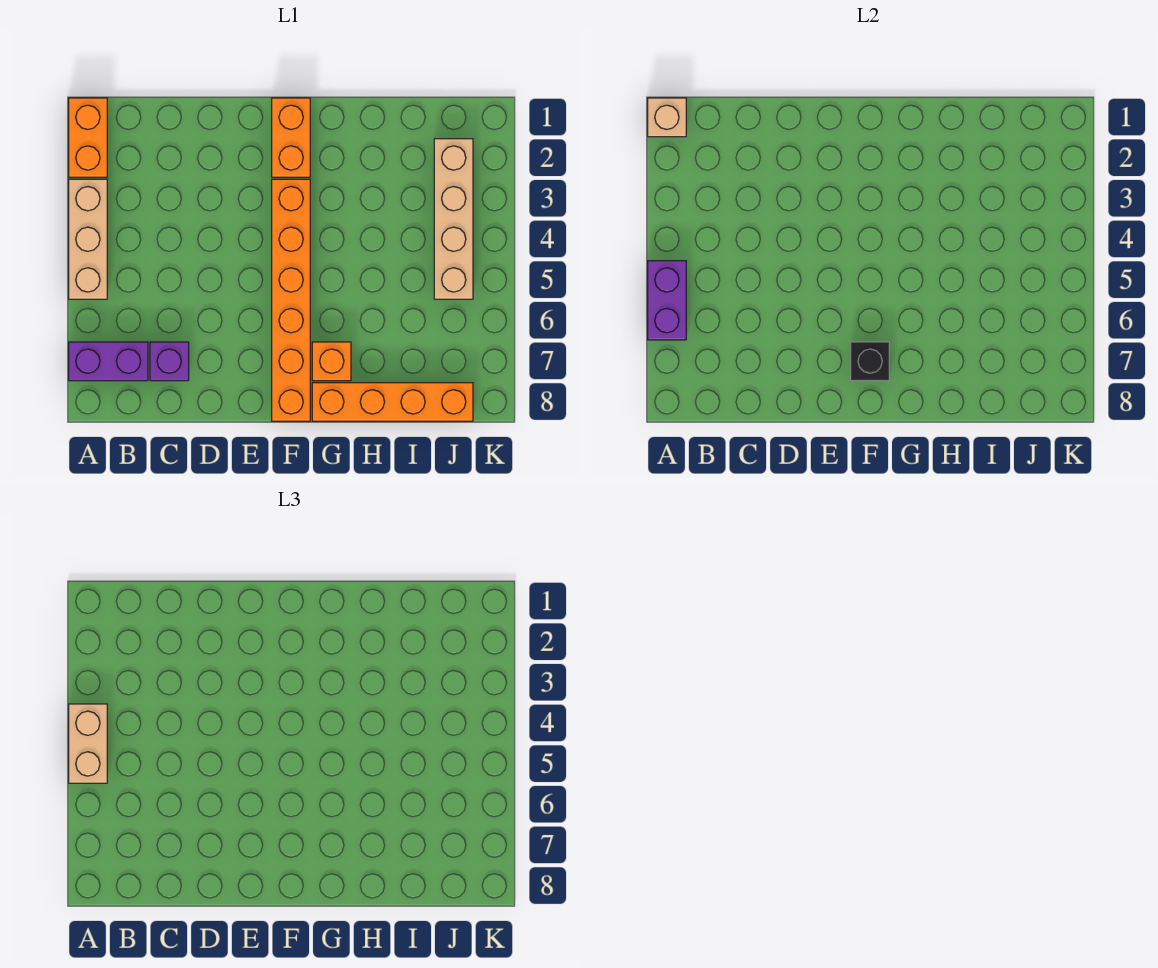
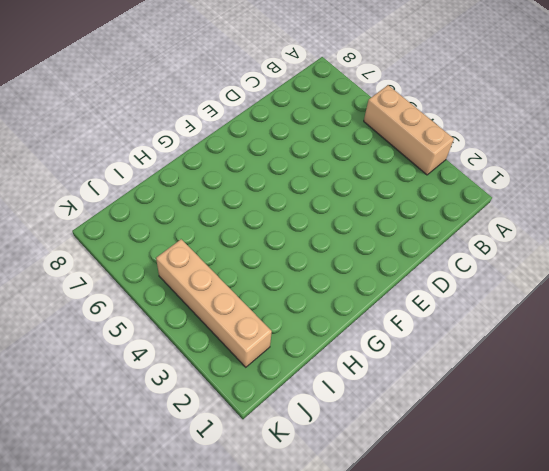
none -> orange brick A1:A2 level 1
none -> purple brick A7:B7 level 1
none -> purple brick C7 level 1

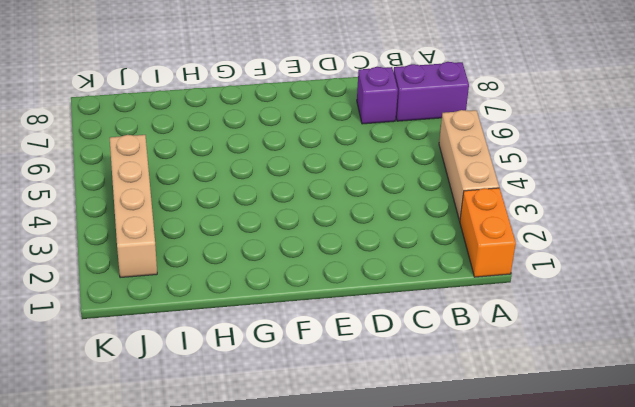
none -> orange brick F1:F2 level 1
none -> orange brick F3:F8 level 1
none -> orange brick G7 level 1

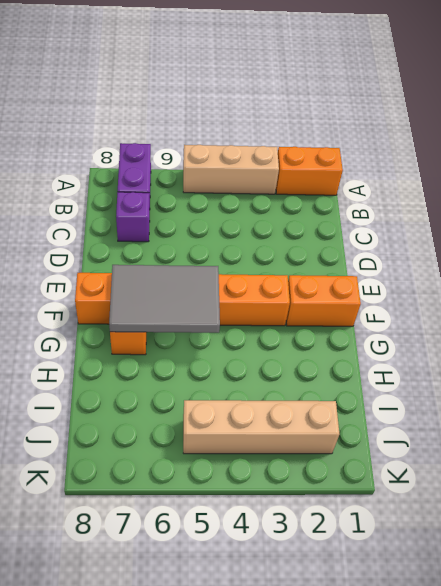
grey tile F5:G7 level 2 -> black brick F7 level 2
none -> orange brick G8:J8 level 1
none -> tan brick A1 level 2
none -> purple brick A5:A6 level 2

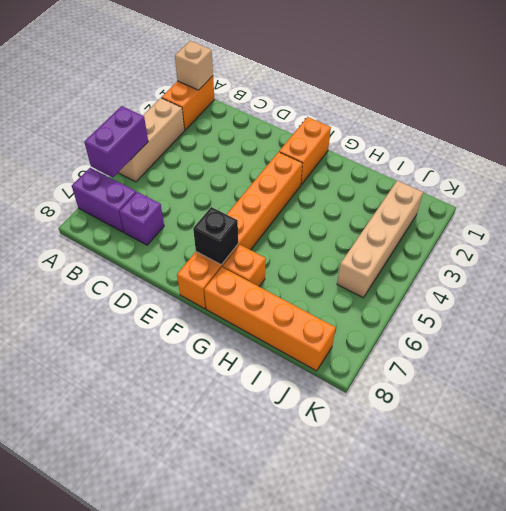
none -> tan brick A4:A5 level 3

